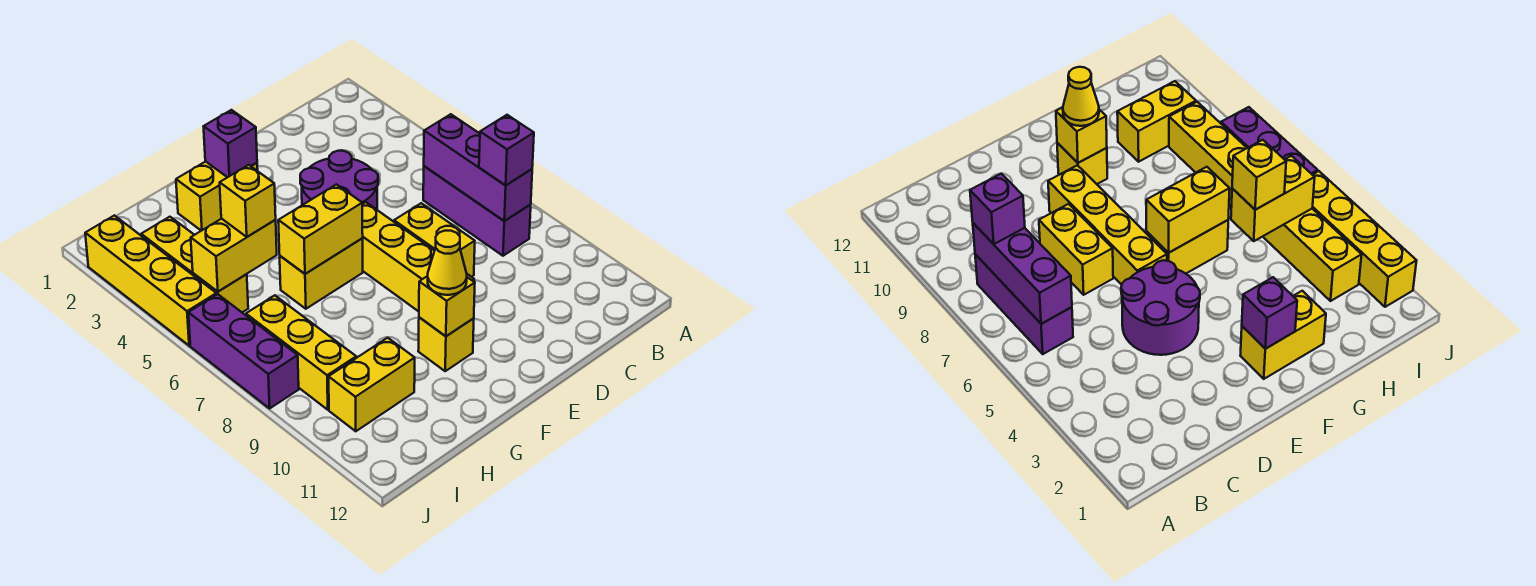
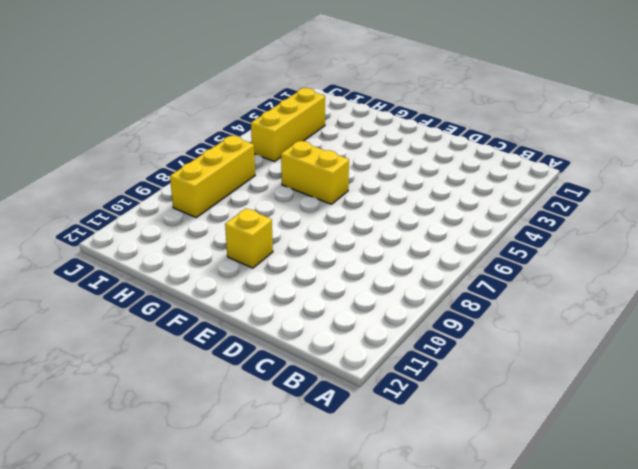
none -> purple brick B6:B8 level 1
none -> purple round brick D4:E5 level 1
none -> yellow brick D7:D8 level 1

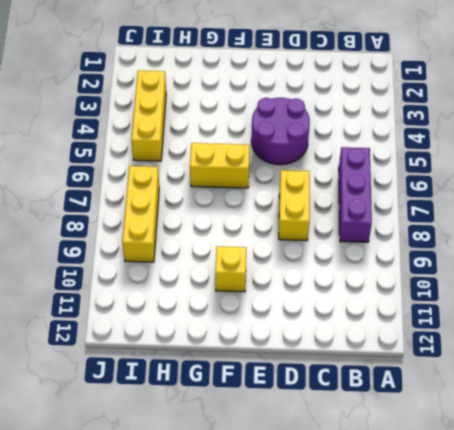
none -> yellow brick E6:E9 level 1
none -> yellow brick F2:G2 level 1
none -> yellow brick H10:I10 level 1

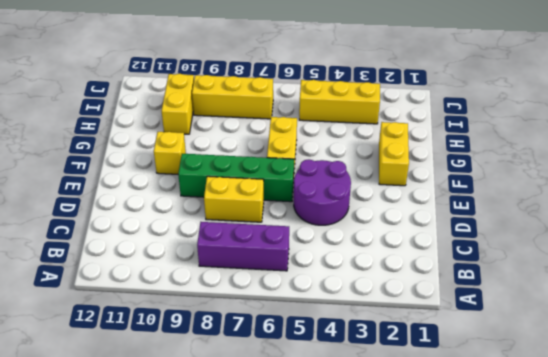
green brick E6:E9 level 1 -> yellow brick E6:E9 level 1
none -> yellow brick J2:J5 level 1
none -> purple brick J6:J8 level 1
none -> purple brick B6:B8 level 2

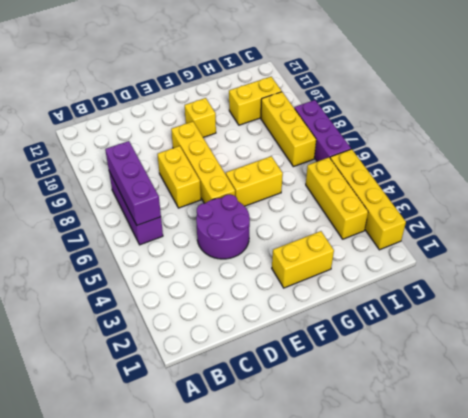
none -> purple brick F2 level 2
none -> yellow brick F6:G6 level 2
none -> yellow brick F10 level 2

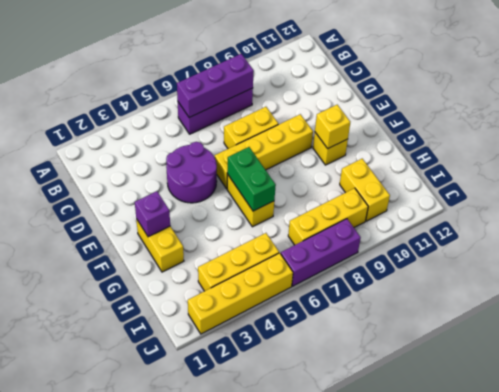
green brick F6:G6 level 2 -> yellow brick F6:G6 level 2
none -> yellow brick H5:I5 level 2
none -> purple brick B8 level 3
none -> yellow cone F10 level 3

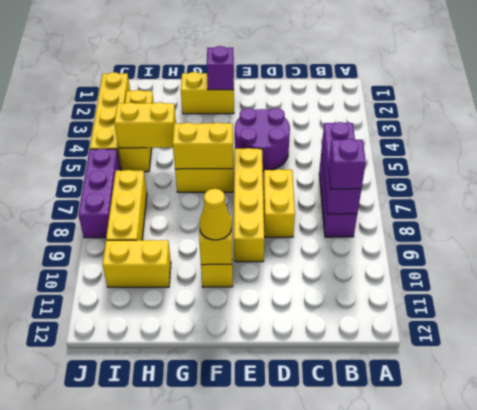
none -> yellow brick H5 level 3

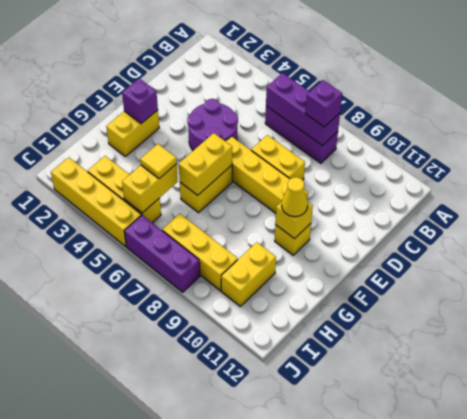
yellow tile H5 level 3 -> yellow brick H5 level 3

